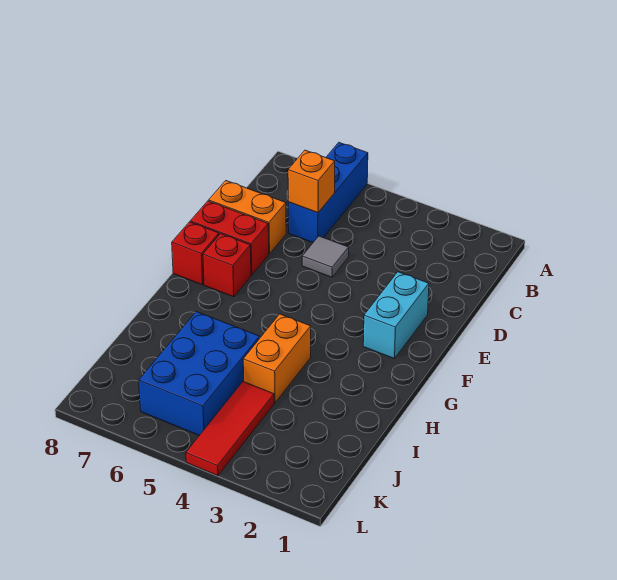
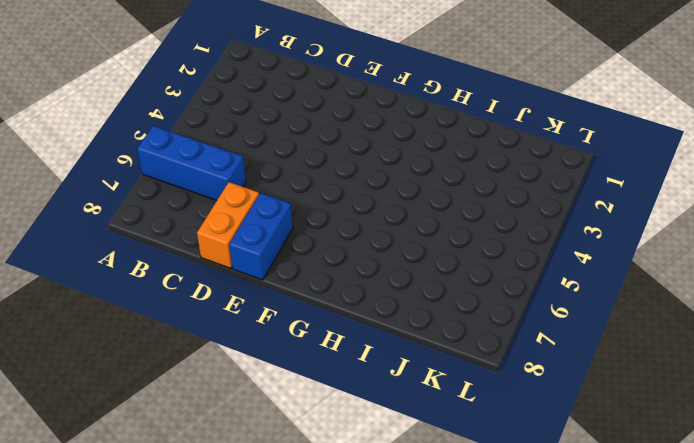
blue brick E7:E8 level 1 -> red brick E7:E8 level 1
none -> grey tile D5 level 1
none -> cyan brick E2:F2 level 1

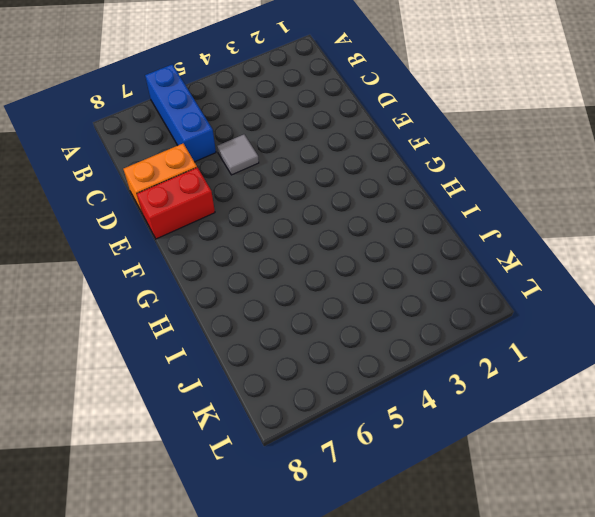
none -> cyan brick E2:F2 level 1
none -> red brick F7 level 1

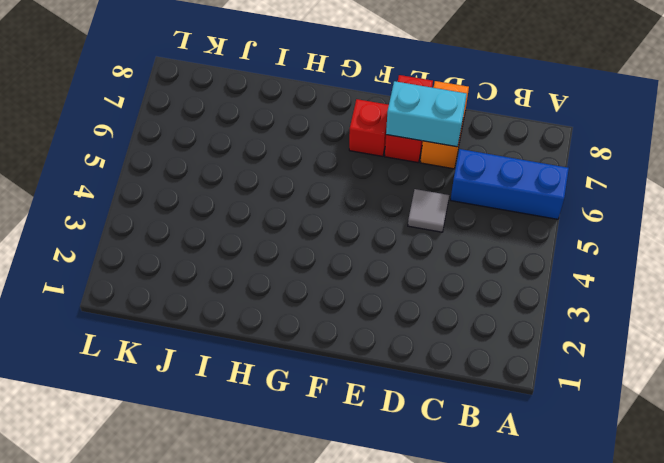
cyan brick D7:E7 level 2 -> cyan brick E2:F2 level 1
none -> red brick F8 level 1
none -> orange brick H4:I4 level 1

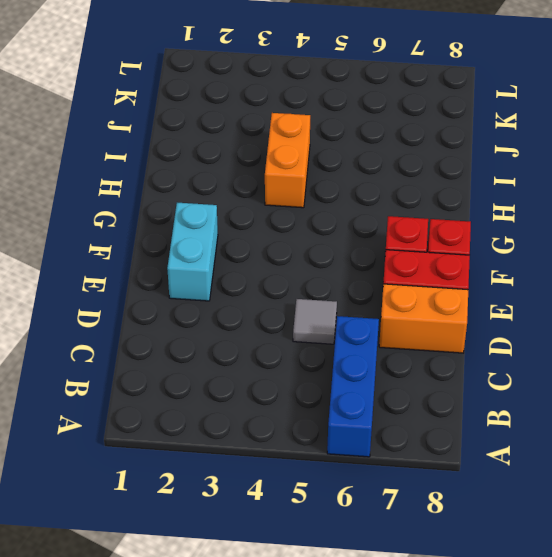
none -> blue brick I5:K6 level 1
none -> red tile J4:L4 level 1

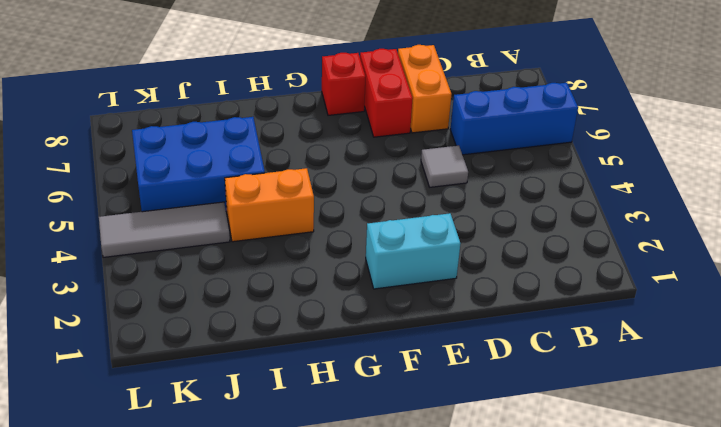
grey tile J4:L4 level 1 -> red tile J4:L4 level 1
none -> red brick F7 level 1
none -> orange brick C6 level 2

